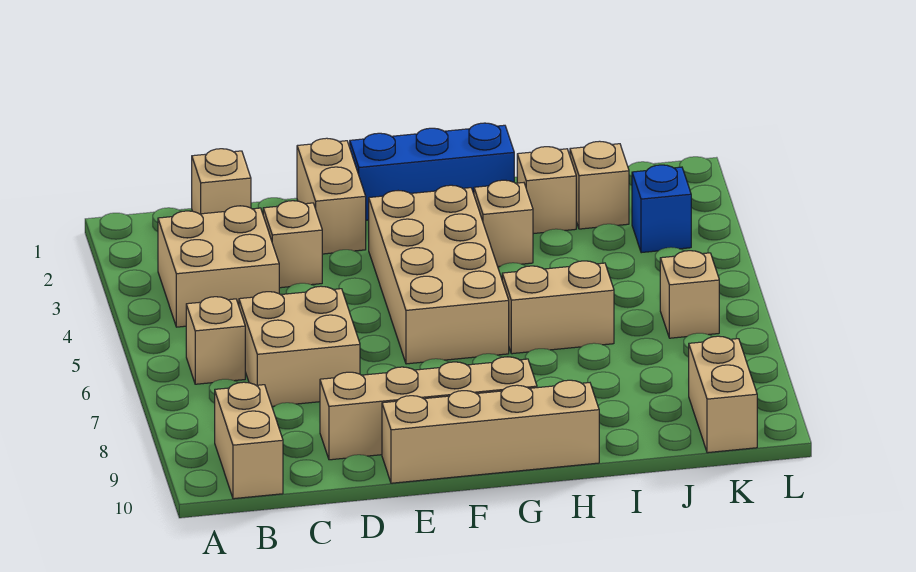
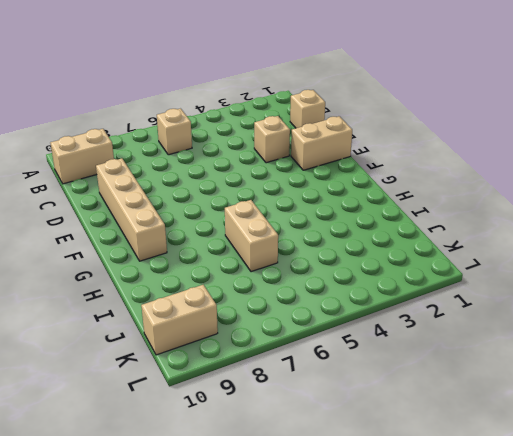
none -> tan brick B3:C4 level 1
none -> tan brick C6:D7 level 1
none -> tan brick E10:H10 level 1

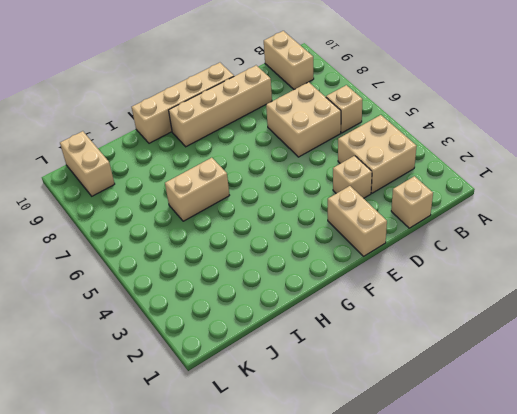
none -> blue brick F1:H1 level 1
none -> tan brick F3:G6 level 1
none -> tan brick H3 level 1

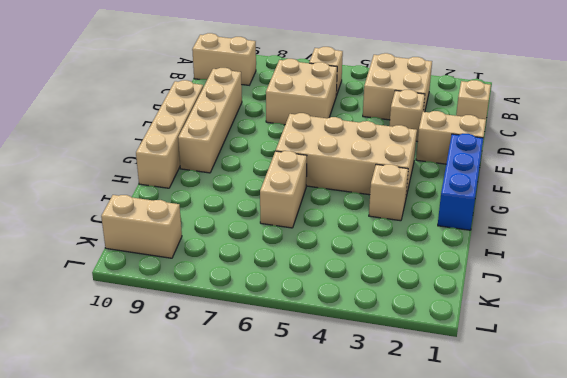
none -> tan brick I2 level 1
none -> tan brick J2 level 1
none -> blue brick K3 level 1

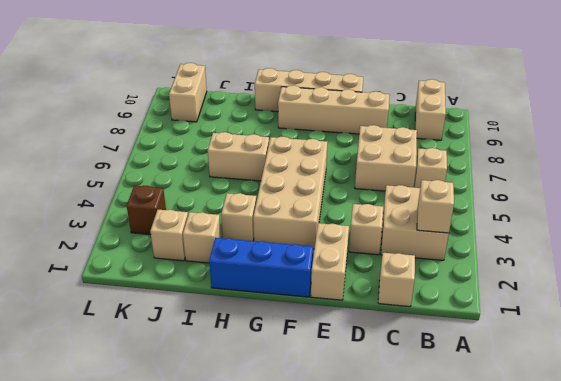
tan brick B3 level 2 -> tan brick K6 level 1
brown brick K3 level 1 -> blue brick K3 level 1

